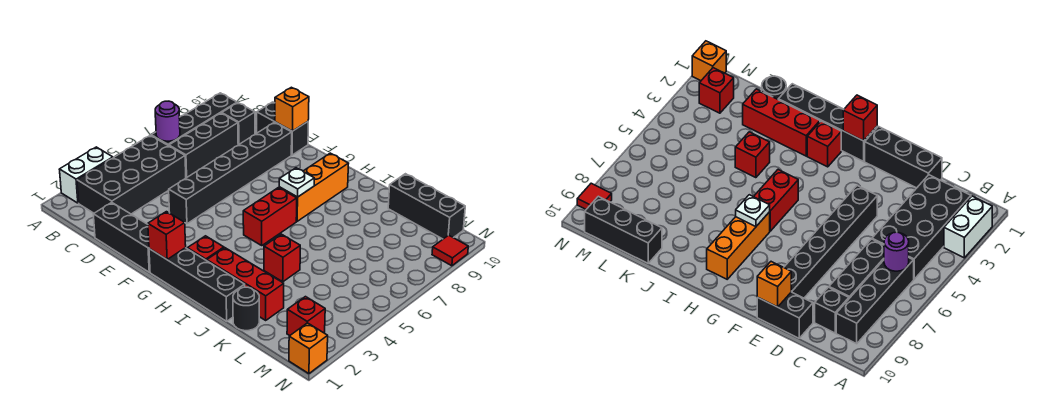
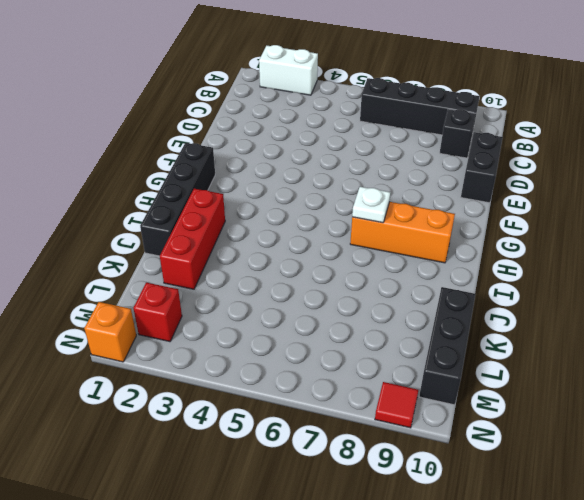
none -> black brick B2:C5 level 1
none -> black brick C6:C8 level 1
none -> black brick D1:F1 level 1

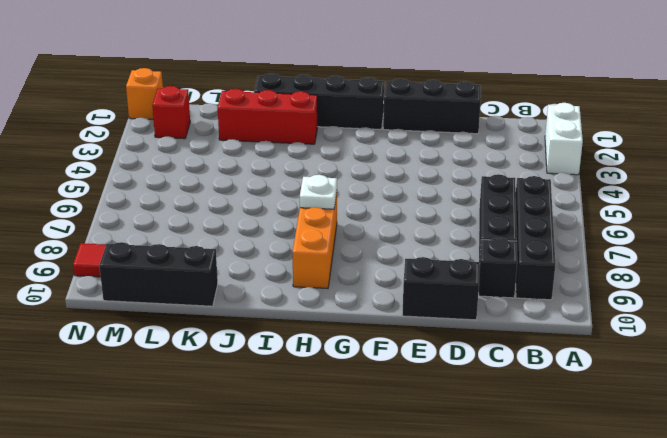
none -> black brick B2:C5 level 1
none -> black brick E4:E9 level 1
none -> red brick H2 level 1

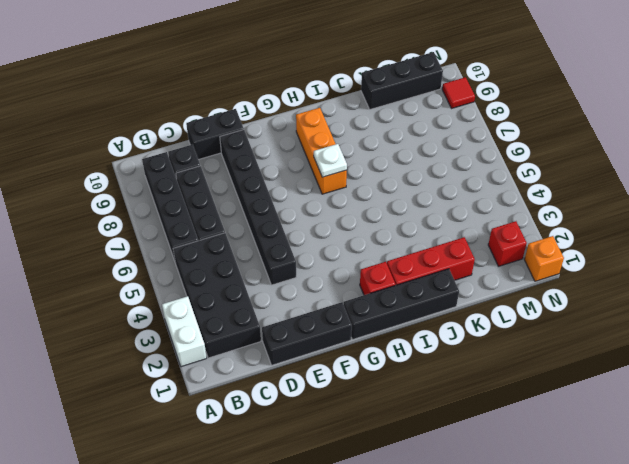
none -> red brick H5:H6 level 1
none -> red brick J4 level 1
none -> black round brick K1 level 1

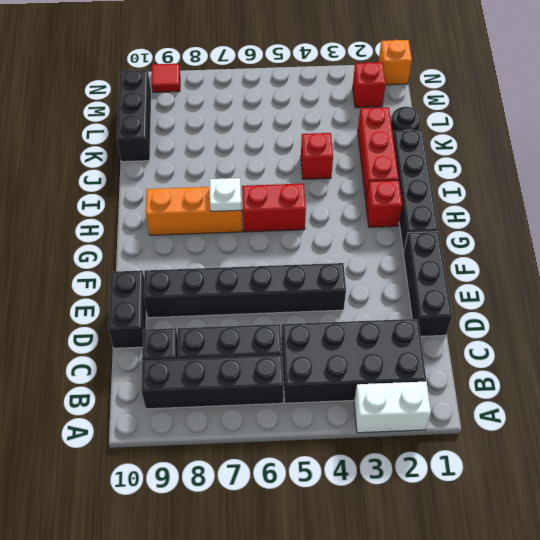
none -> purple round brick B6 level 2
none -> orange brick E10 level 2
none -> red brick G1 level 2

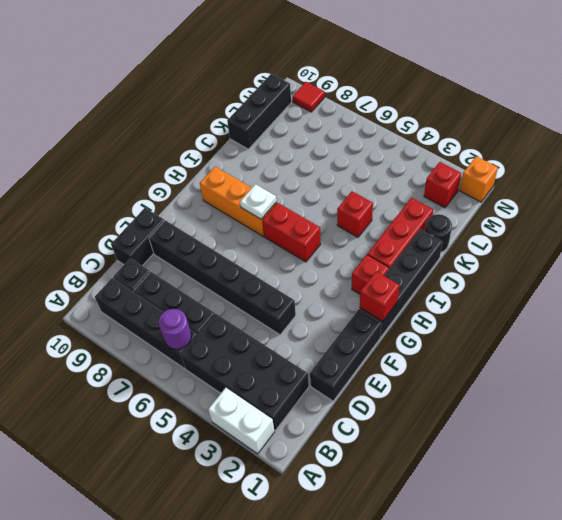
none -> orange brick E10 level 2

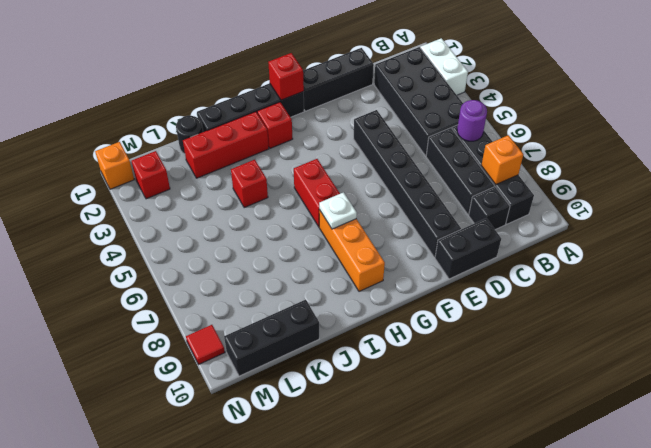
orange brick B8 level 2 -> orange brick E10 level 2

